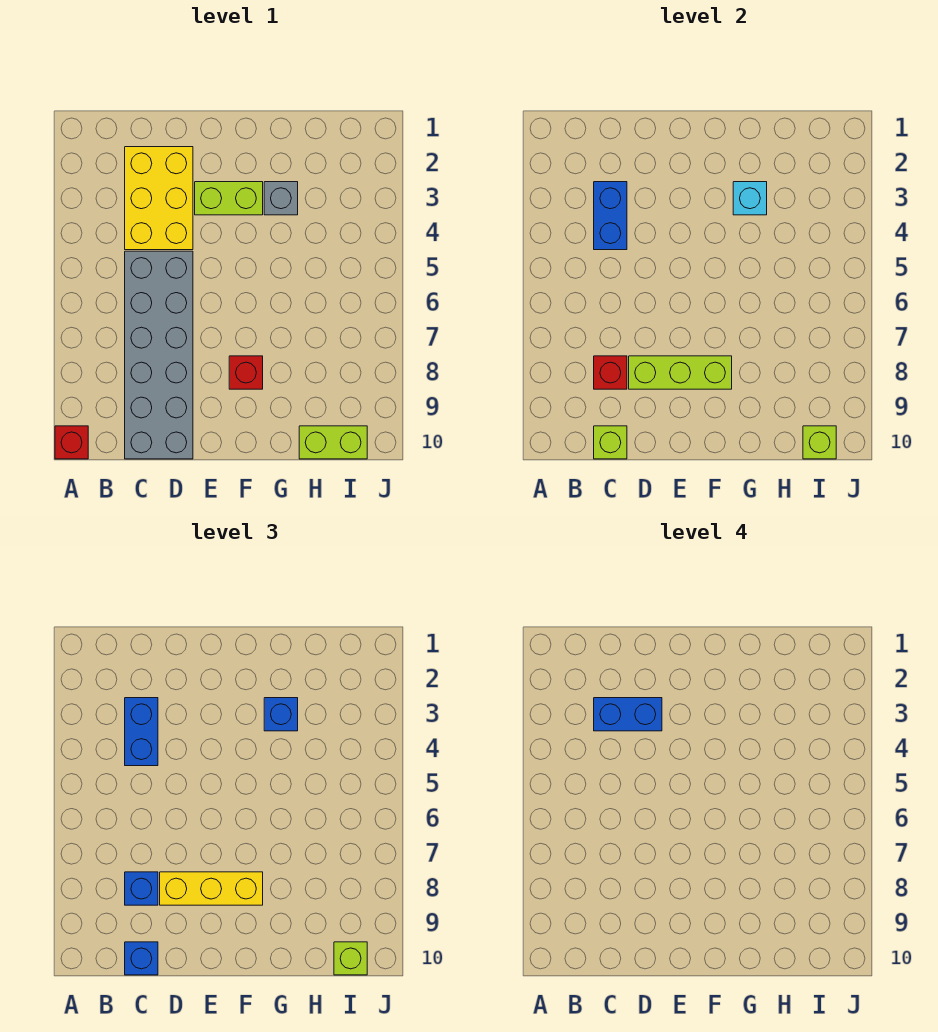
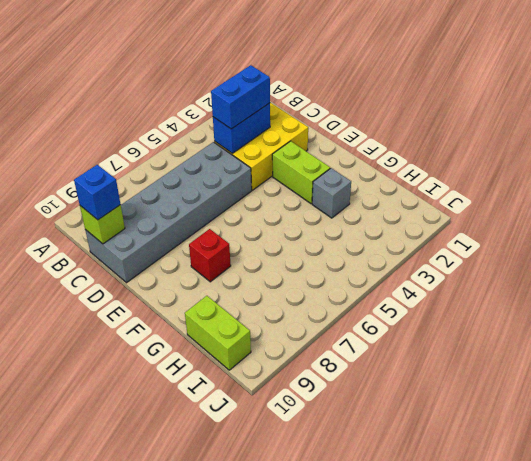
none -> red brick A10 level 1
none -> red brick C8 level 2
none -> lime brick D8:F8 level 2

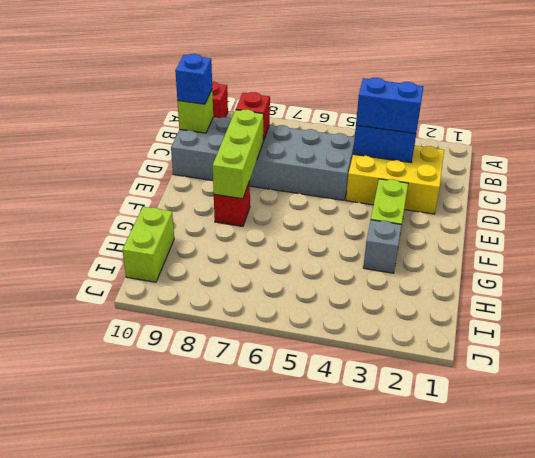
none -> cyan brick G3 level 2
none -> lime brick I10 level 2
none -> blue brick C8 level 3

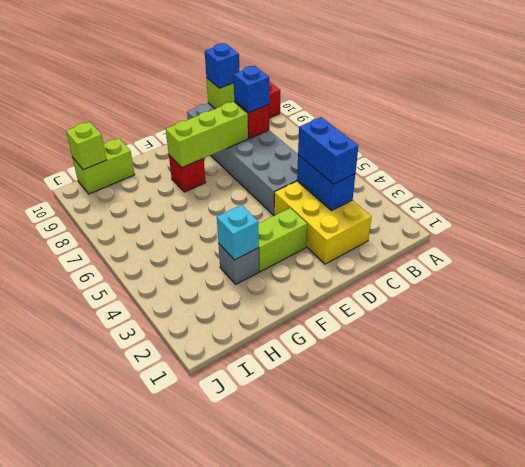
none -> yellow brick D8:F8 level 3
none -> blue brick G3 level 3
none -> lime brick I10 level 3

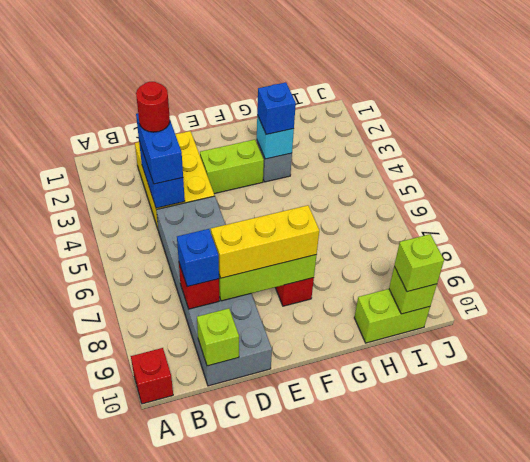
red round brick C3 level 4 -> blue brick C3:D3 level 4
none -> blue brick C10 level 3

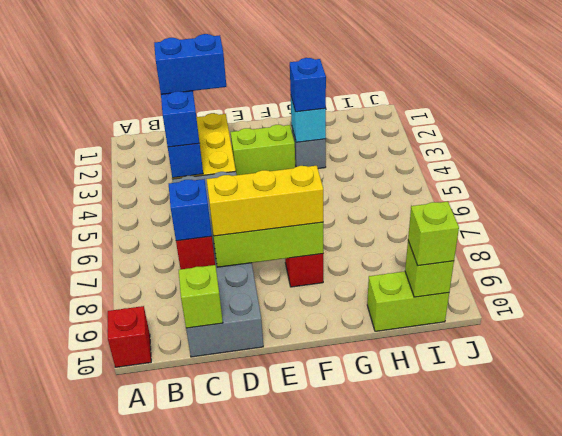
none -> blue brick C10 level 3

